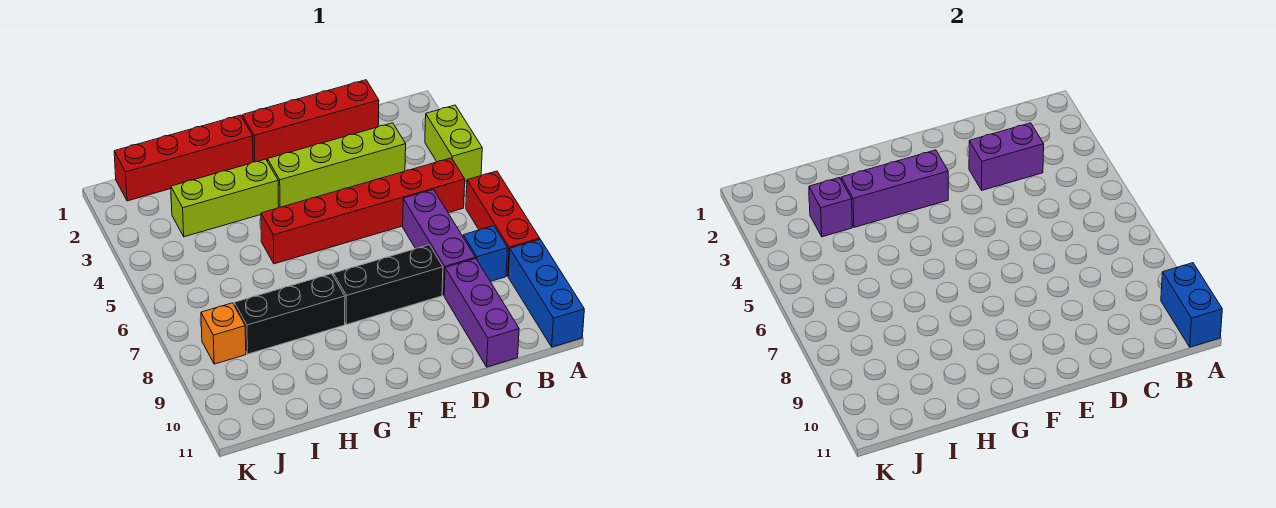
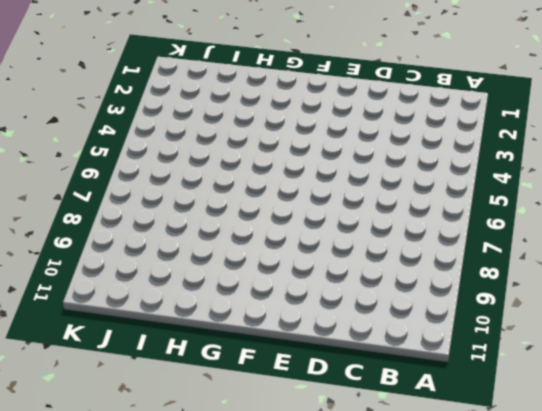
none -> lime brick A3:A4 level 1
none -> red brick A6:A8 level 1
none -> blue brick A9:A11 level 1

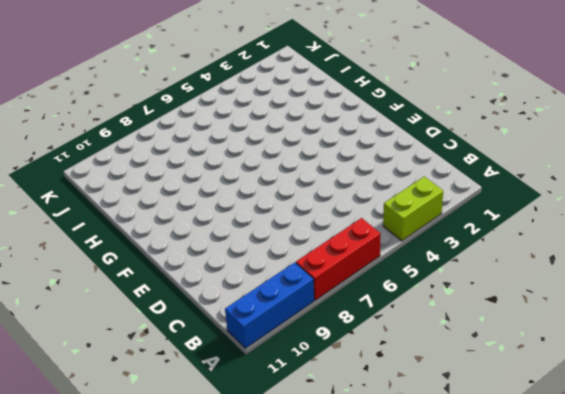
none -> red brick B5:G5 level 1
none -> blue brick B8 level 1
none -> red brick C1:F1 level 1

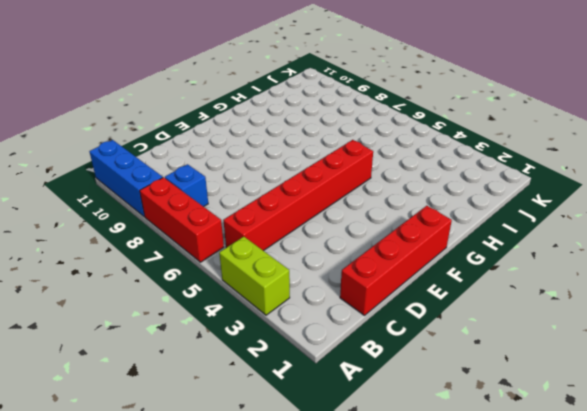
none -> lime brick C3:F3 level 1
none -> purple brick C6:C8 level 1
none -> purple brick C9:C11 level 1

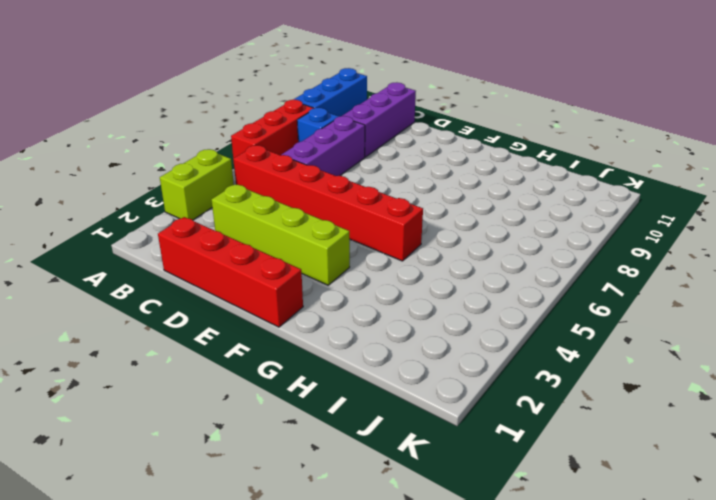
none -> black brick D8:F8 level 1
none -> red brick G1:J1 level 1
none -> lime brick G3:I3 level 1

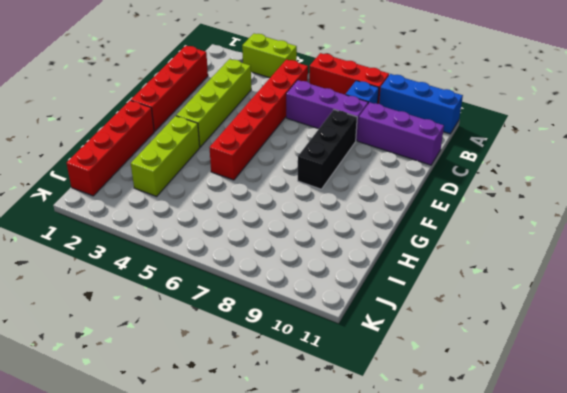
none -> black brick G8:I8 level 1
none -> orange brick J8 level 1
none -> blue brick A10:A11 level 2

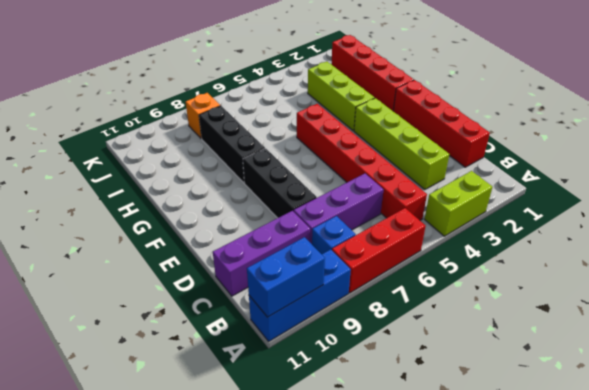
none -> purple brick C3:D3 level 2
none -> purple brick F3:H3 level 2
none -> purple brick I3 level 2

